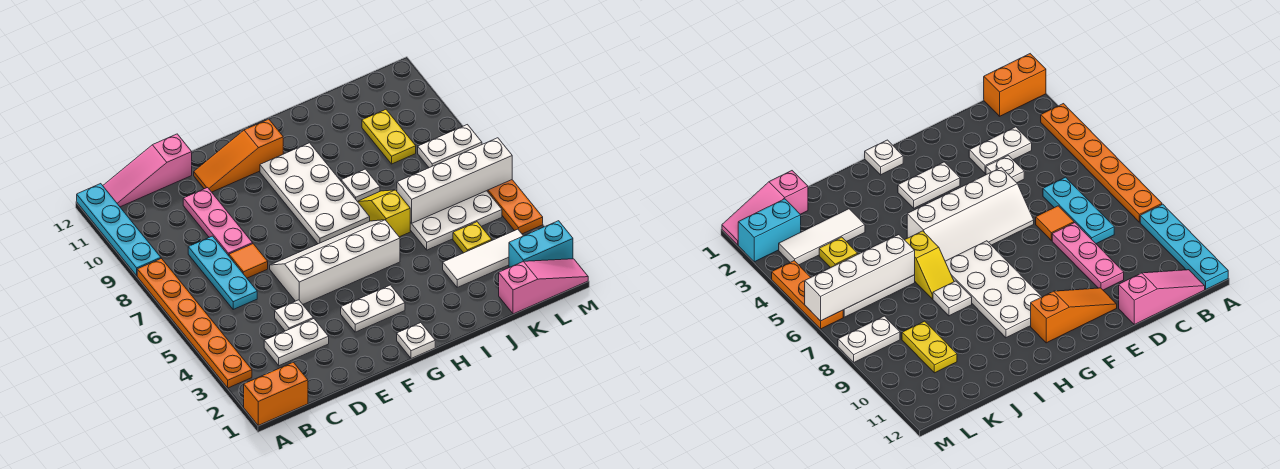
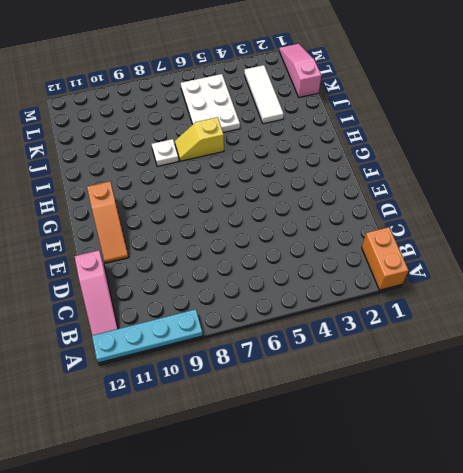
none -> orange plate A3:A8 level 1
none -> white plate C3:D3 level 1
none -> cyan plate C6:C8 level 1

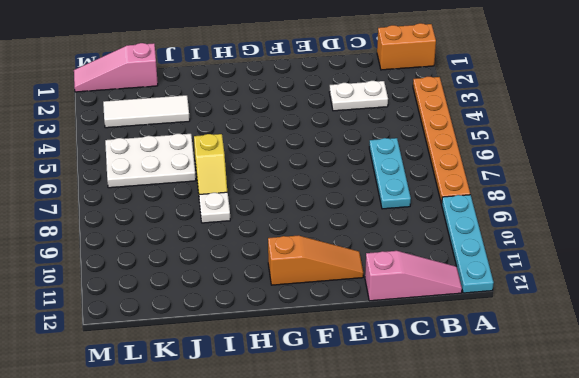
none -> white plate D4 level 1
none -> orange tile D7 level 1
none -> pink plate D8:D10 level 1

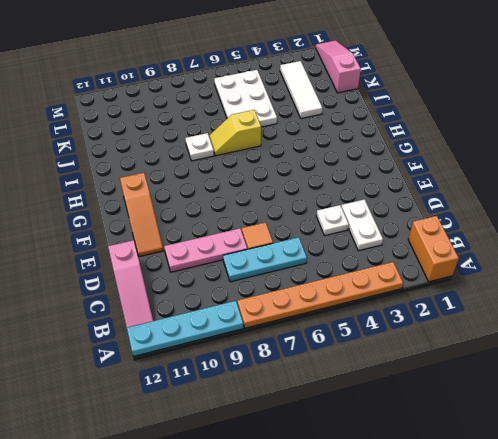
none -> white slope E5:H6 level 1 top 5
none -> white plate F3:G3 level 1
none -> white plate G1 level 1

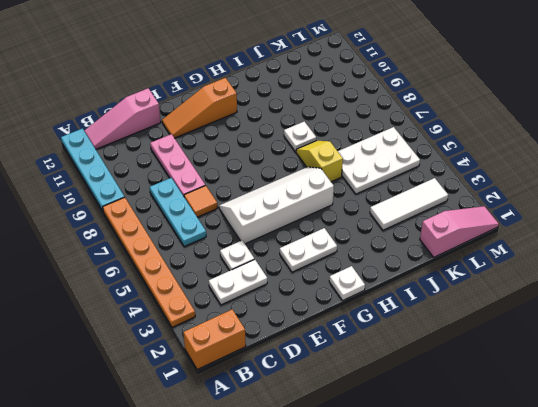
none -> white plate G7:H10 level 1
none -> yellow plate K4 level 1
none -> yellow plate K9:K10 level 1

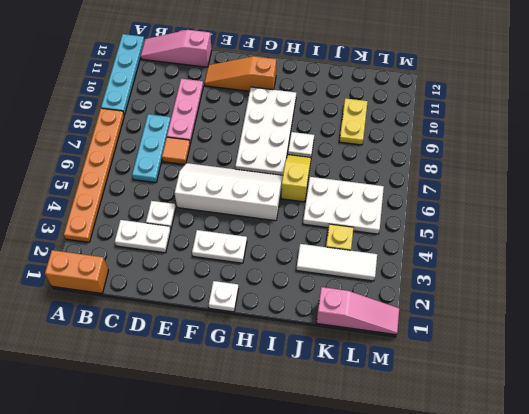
none -> cyan brick L2:M2 level 1
none -> white plate L8:M8 level 1
none -> orange plate M4:M6 level 1

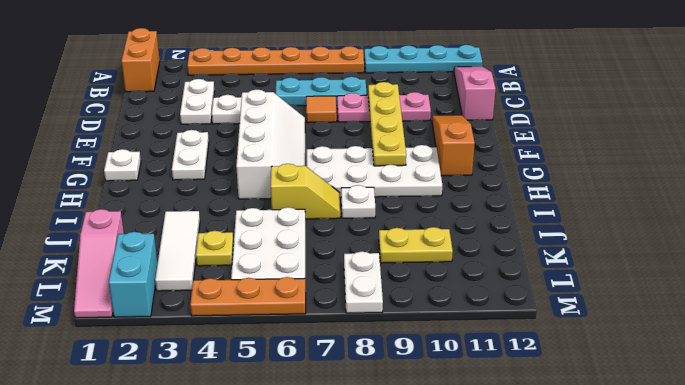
yellow plate D9:G9 level 2 -> none
none -> white brick J6:M6 level 2

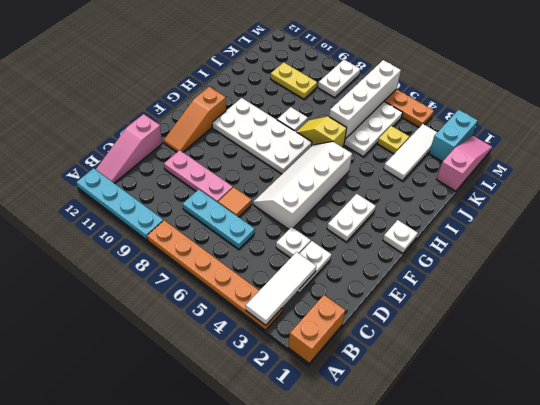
white tile A3:C3 level 2 -> none

